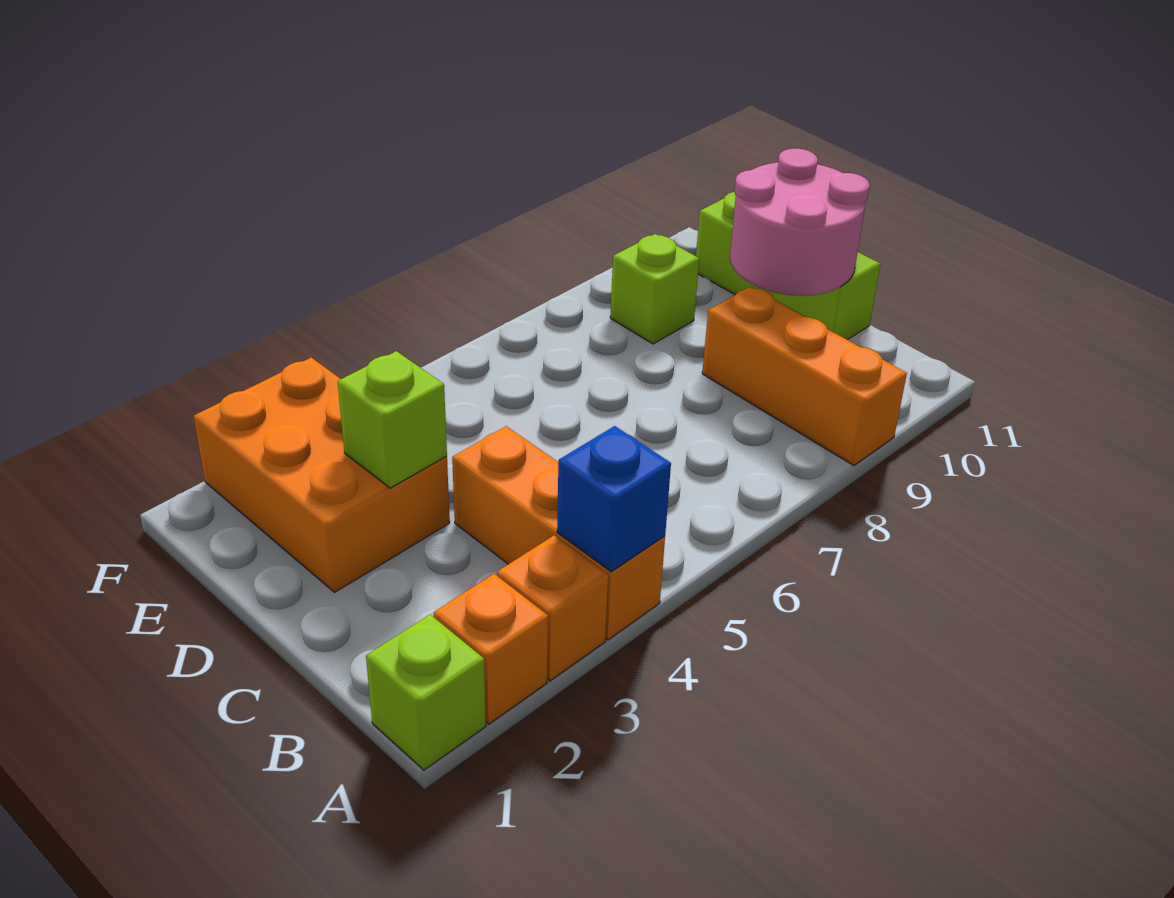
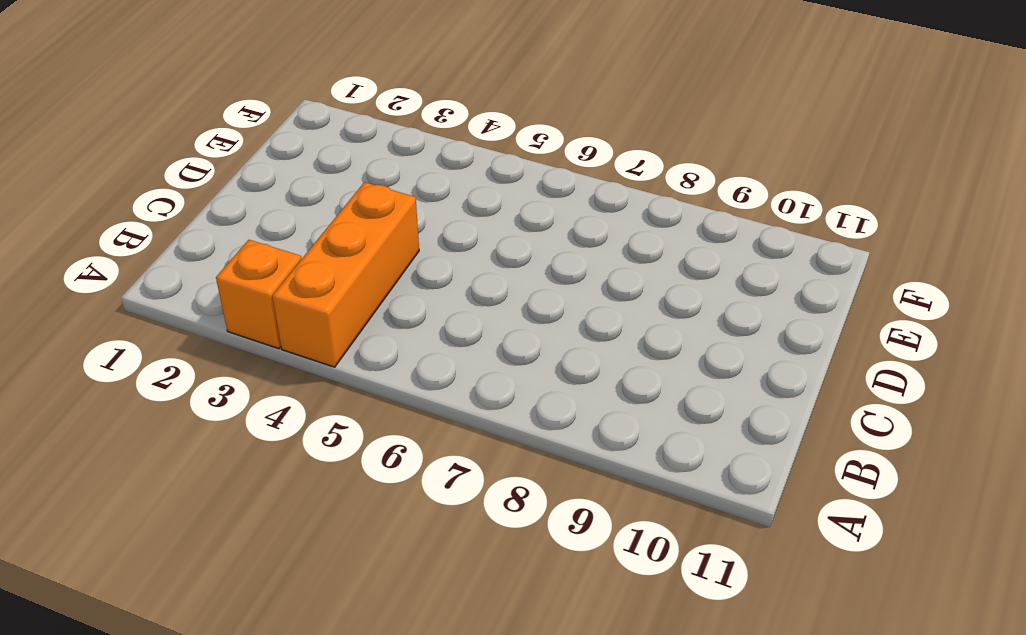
none -> lime brick A1 level 1
none -> orange brick A2 level 1

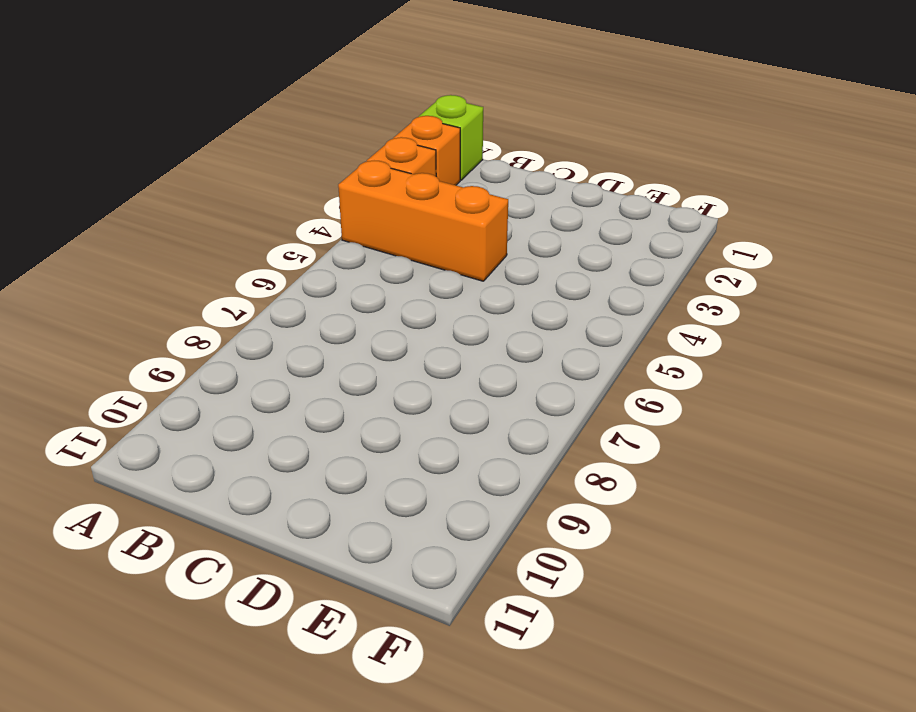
none -> orange brick A9:C9 level 1
none -> lime brick C11:E11 level 1

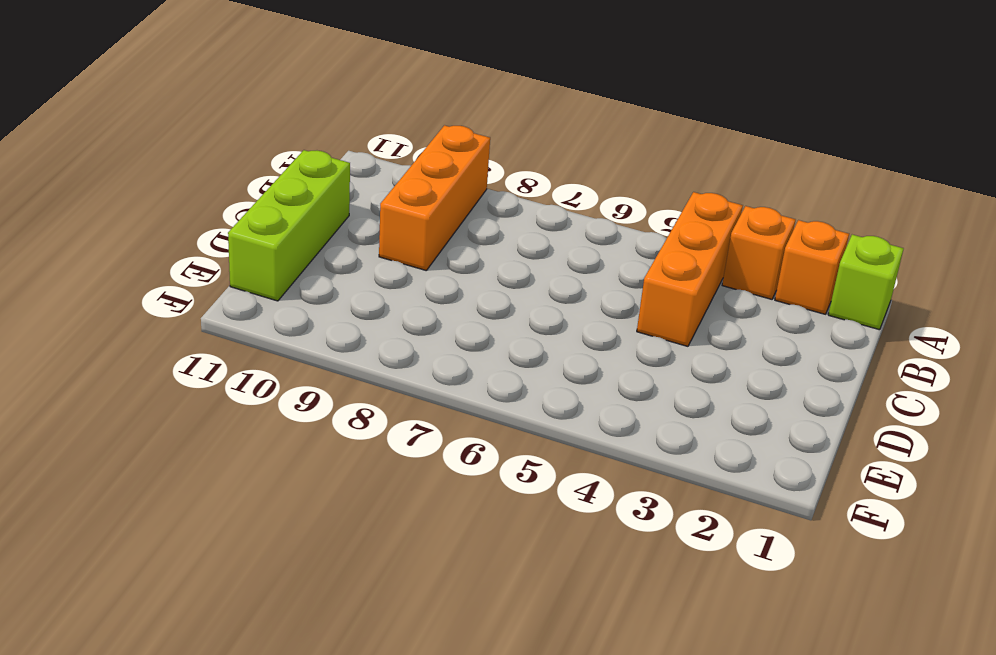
none -> orange brick D2:F3 level 1
none -> lime brick E9 level 1

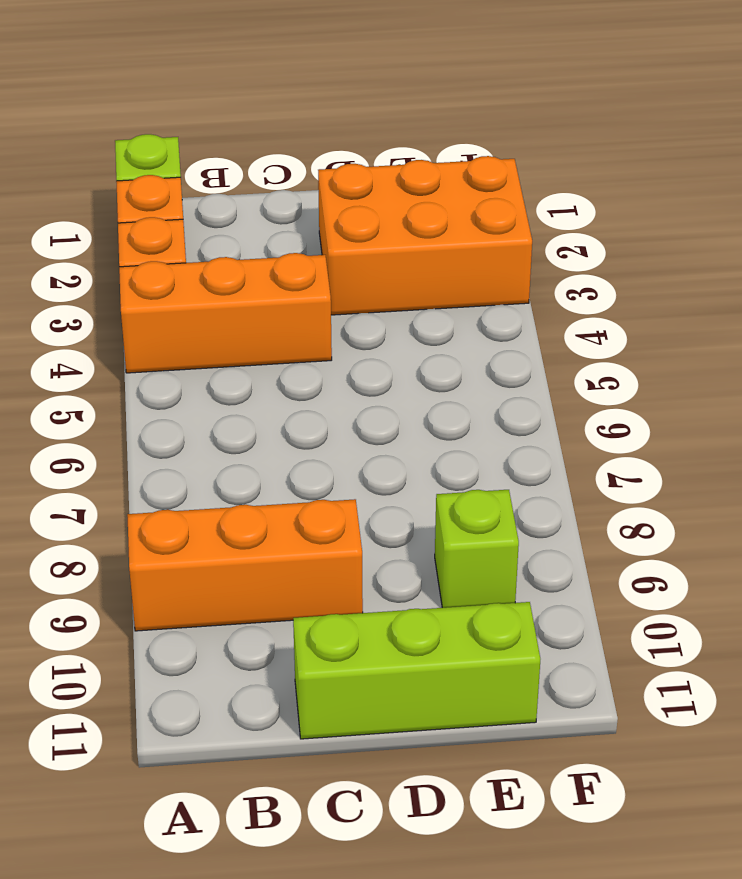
none -> blue brick A4 level 2
none -> pink round brick C10:D11 level 2

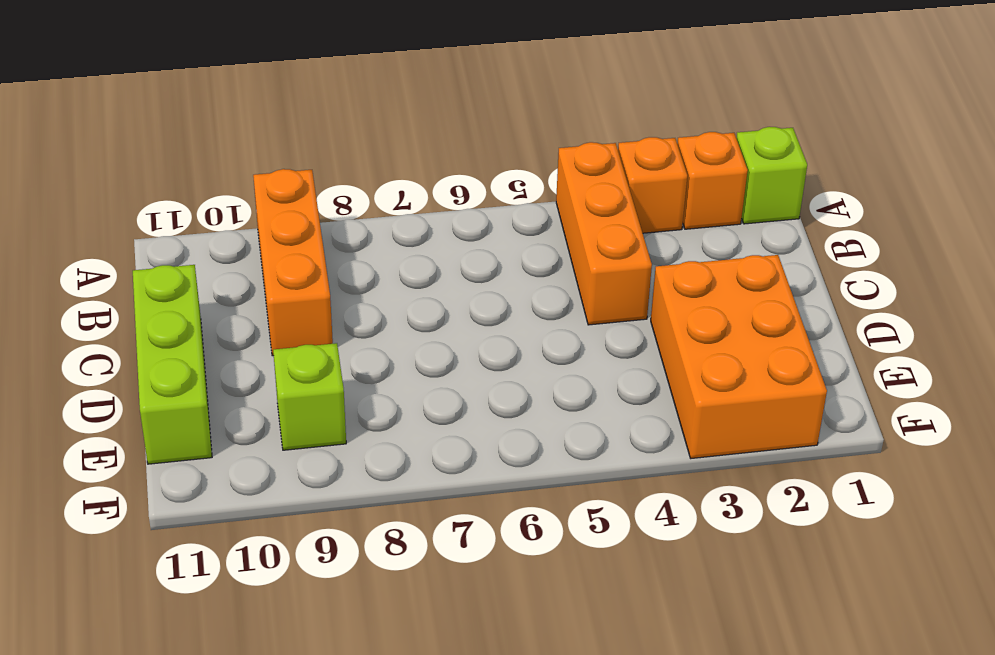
none -> blue brick A4 level 2
none -> pink round brick C10:D11 level 2

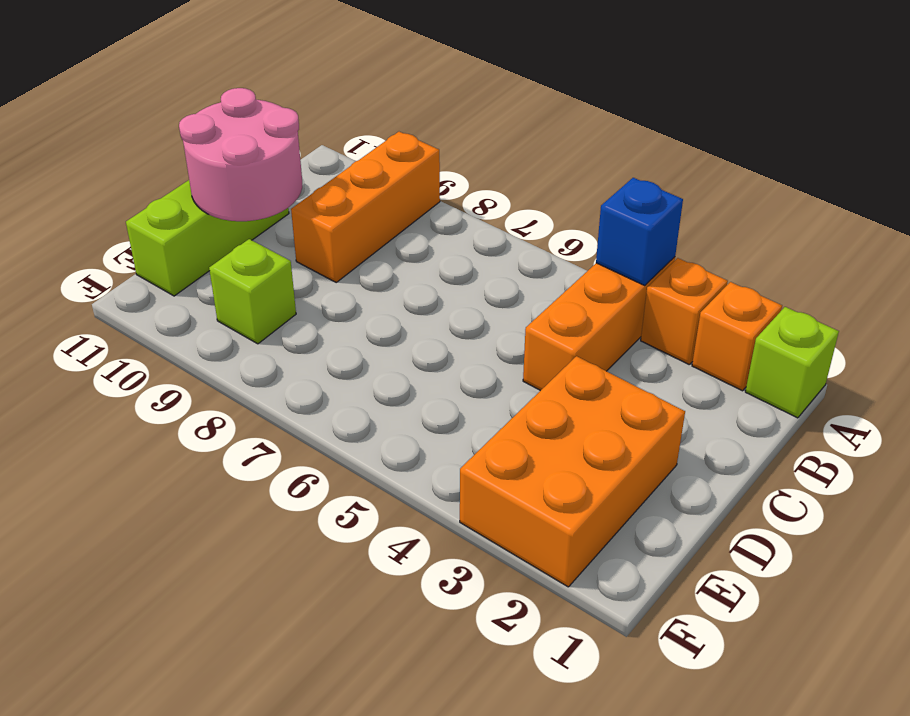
none -> lime brick D3 level 2

